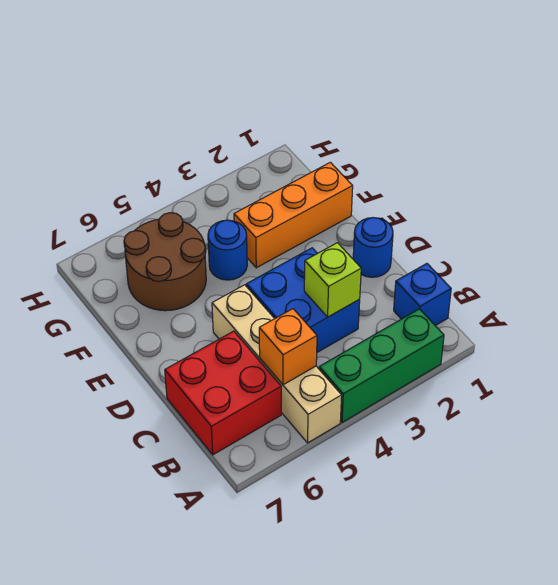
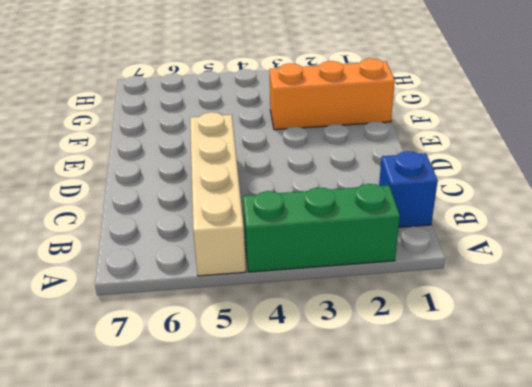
none -> red brick B6:C7 level 1
none -> blue brick C3:D4 level 1

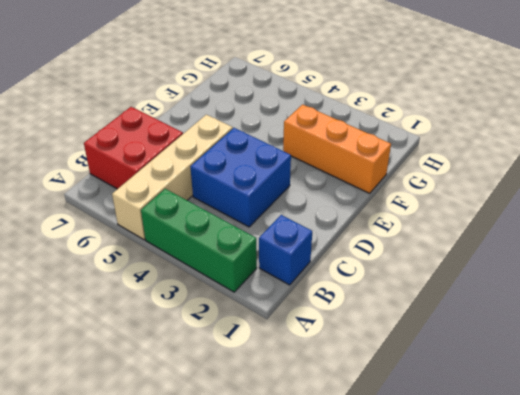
none -> blue round brick D1 level 1
none -> blue round brick F4 level 1

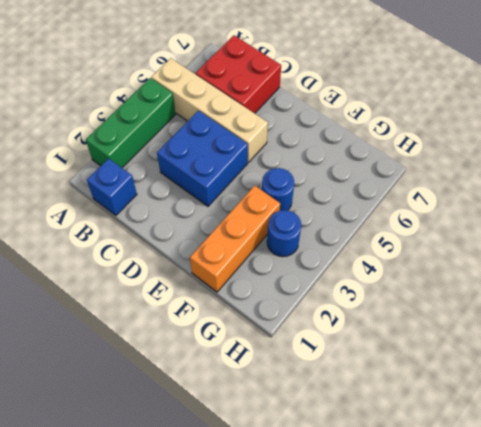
blue round brick G3 level 1 -> blue round brick D1 level 1
none -> brown round brick F5:G6 level 1
none -> orange brick B5 level 2

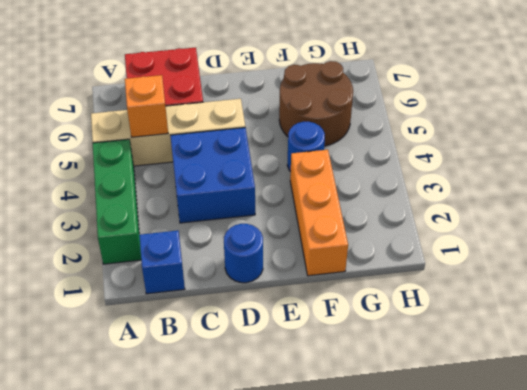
none -> lime brick C3 level 2

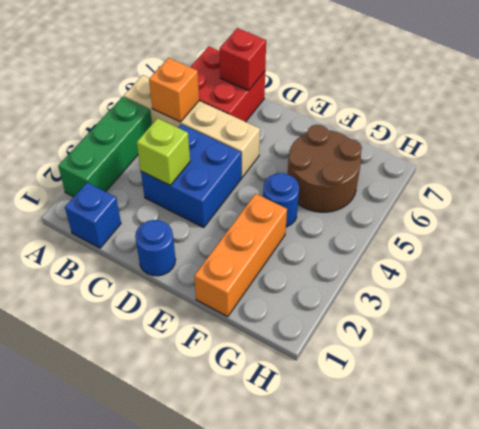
red brick C7 level 2 -> none

